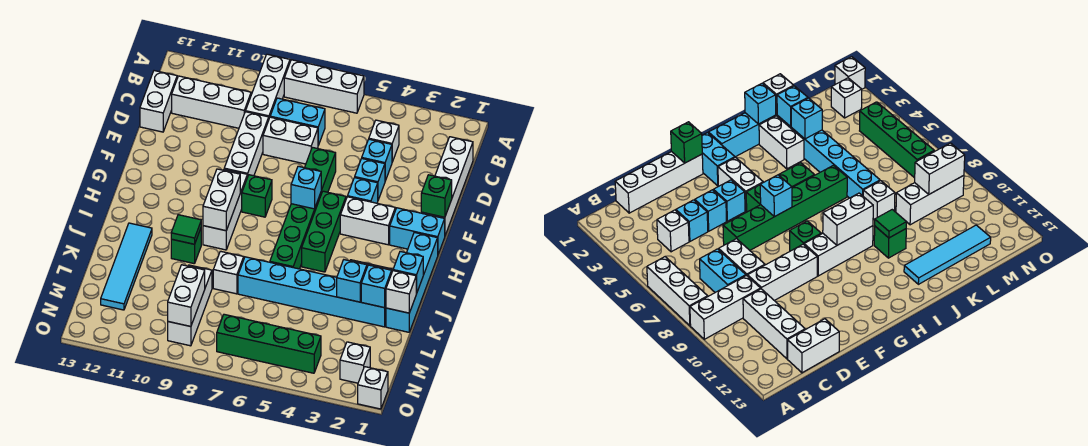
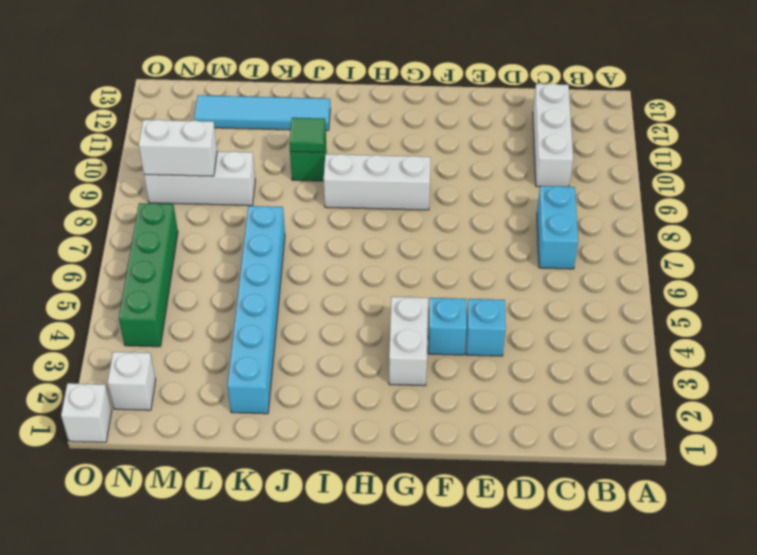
none -> white brick A6:A8 level 1
none -> white brick A9:C9 level 1
none -> white brick C1:F1 level 1
none -> white brick C4 level 1

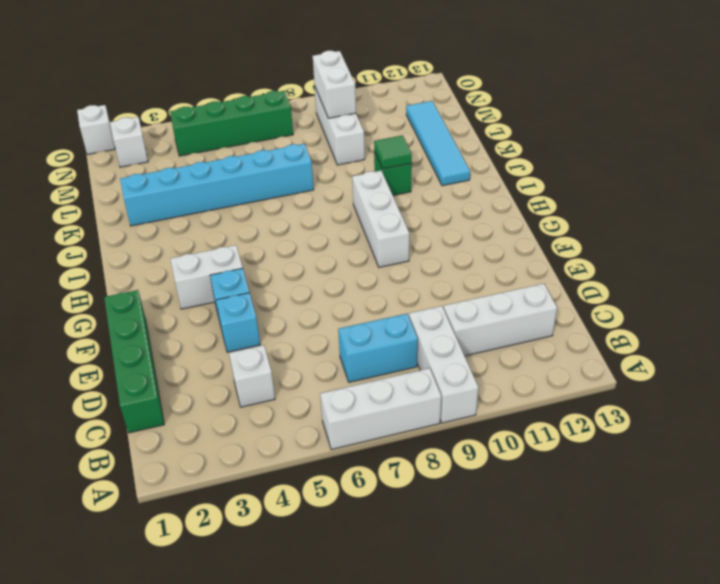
green brick C1:F1 level 1 -> white brick C1:F1 level 1
none -> white brick C13:D13 level 1
none -> cyan brick D4 level 1
none -> white brick D7:D8 level 1
none -> white brick D9:F9 level 1

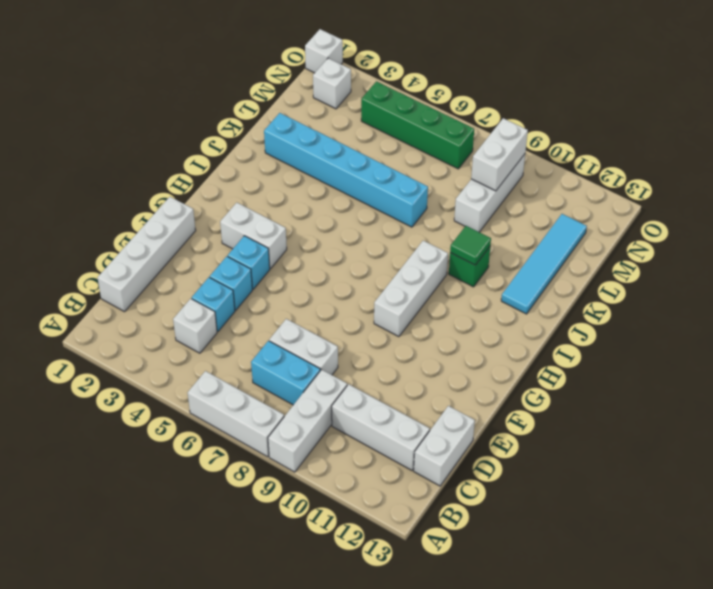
none -> white brick D9:F9 level 1
none -> green brick E6:J6 level 1
none -> cyan brick G1:G2 level 1
none -> green brick G5:I5 level 1

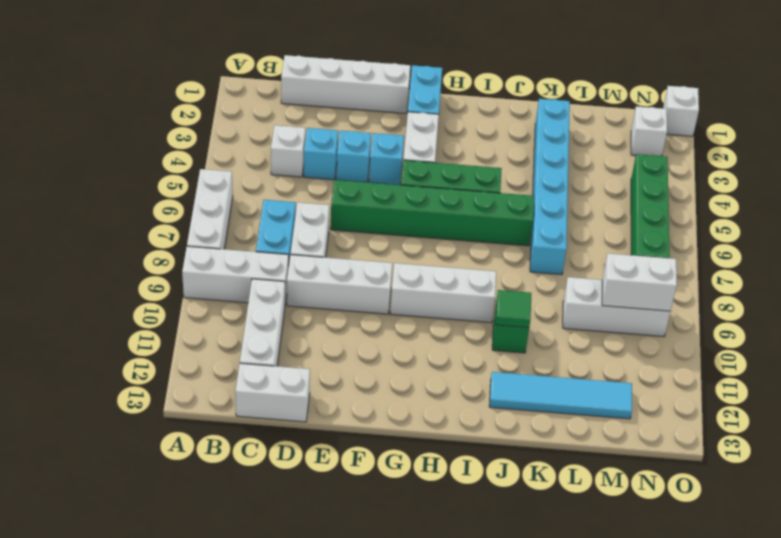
none -> green brick G8 level 1
none -> cyan brick H1:K1 level 1
none -> white brick J2:J3 level 1
none -> white brick K8 level 1

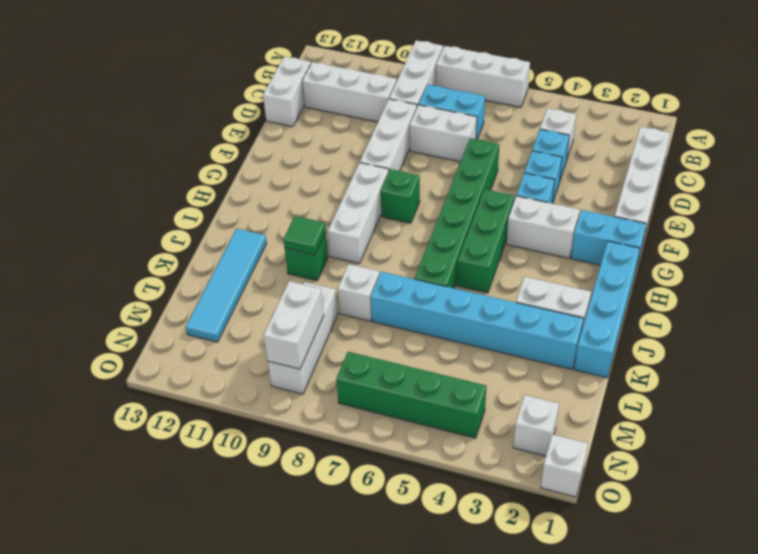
none -> green brick F1 level 2
none -> cyan brick G6 level 2
none -> white brick H9:I9 level 2
none -> cyan brick J1 level 2

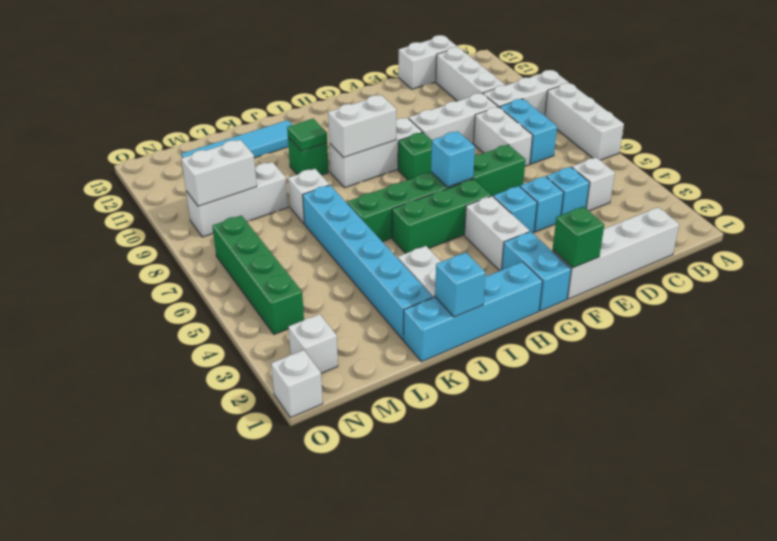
none -> white brick K1 level 2
none -> cyan brick K2 level 2
none -> cyan brick K3 level 2

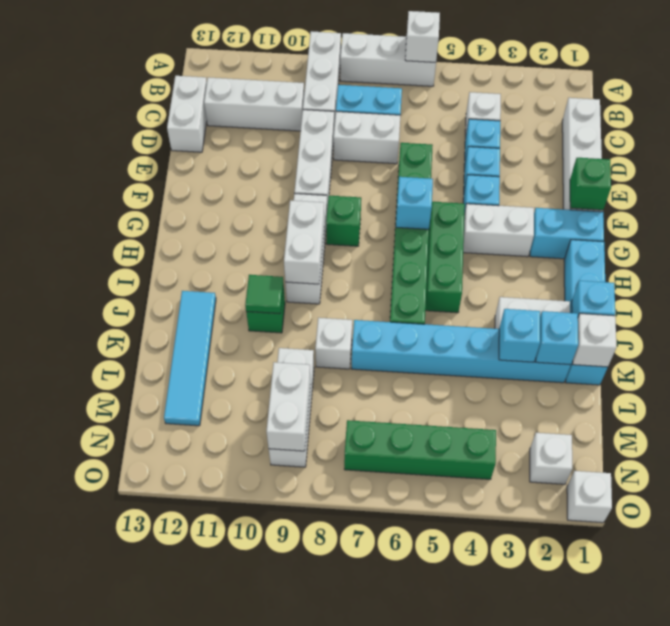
white brick A6 level 2 -> none

